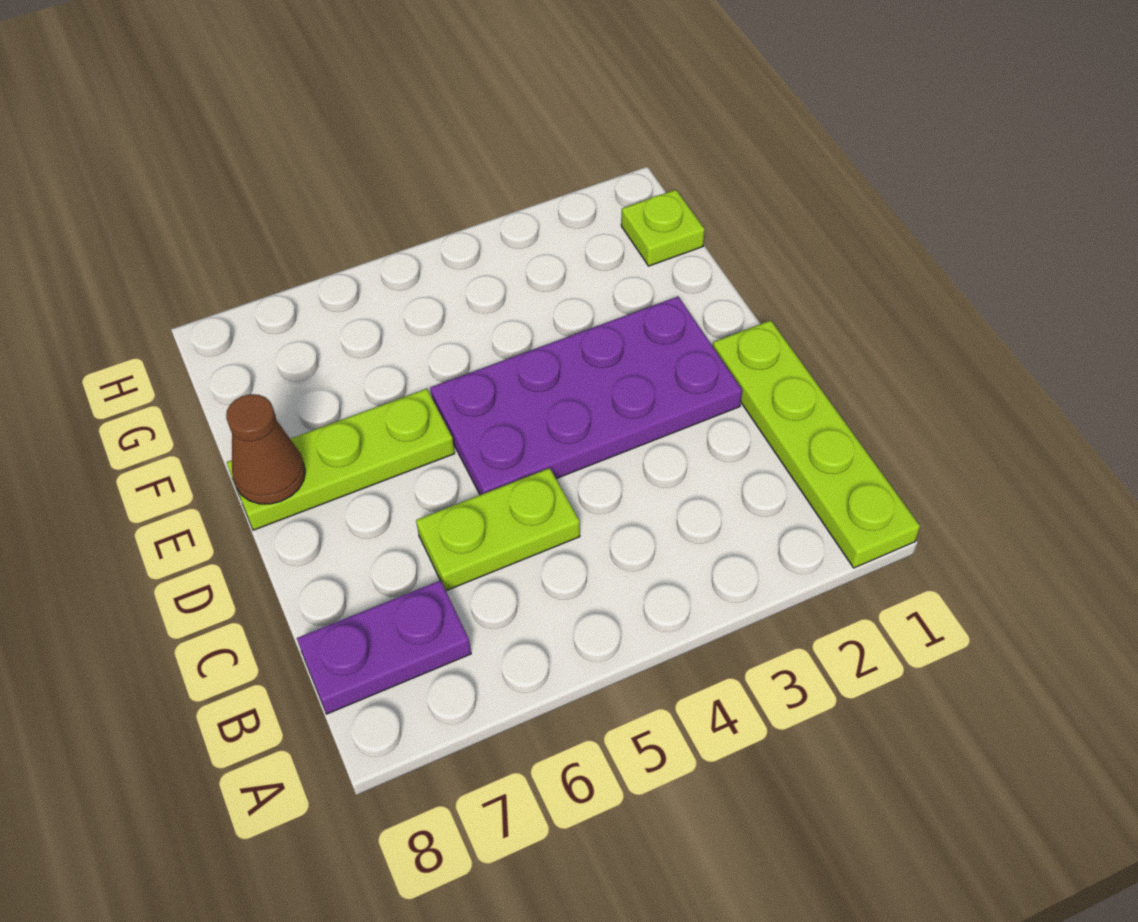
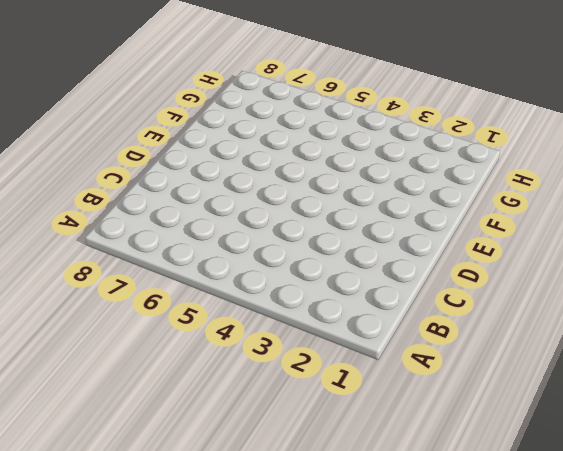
none -> lime plate A1:D1 level 1
none -> purple plate B7:B8 level 1

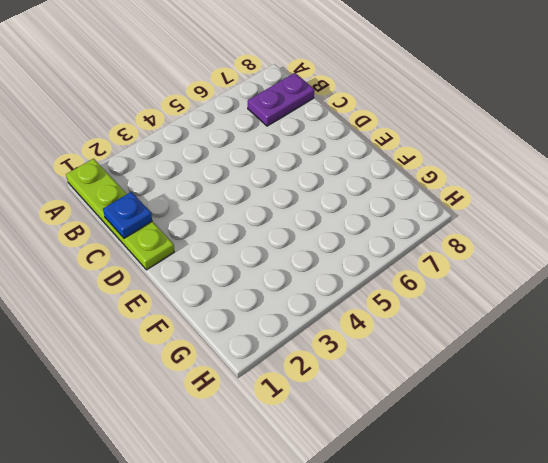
blue plate C1 level 2 -> none
none -> lime plate C5:C6 level 1
none -> purple plate D2:E5 level 1

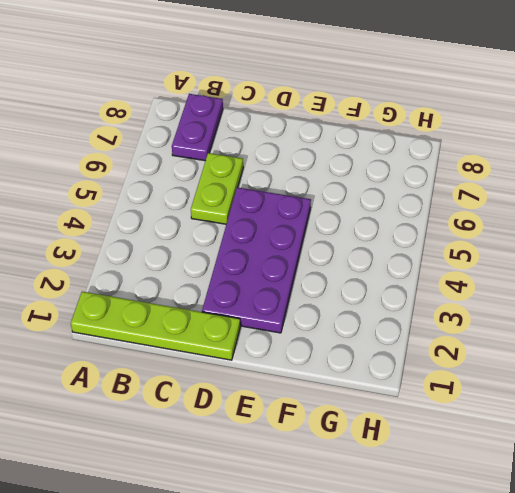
none -> lime plate E6:E8 level 1
none -> lime plate G1 level 1

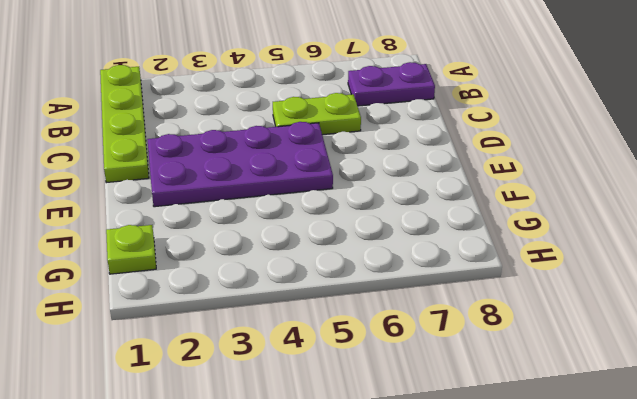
none -> lime plate E6:E8 level 1
none -> brown cone E8 level 2

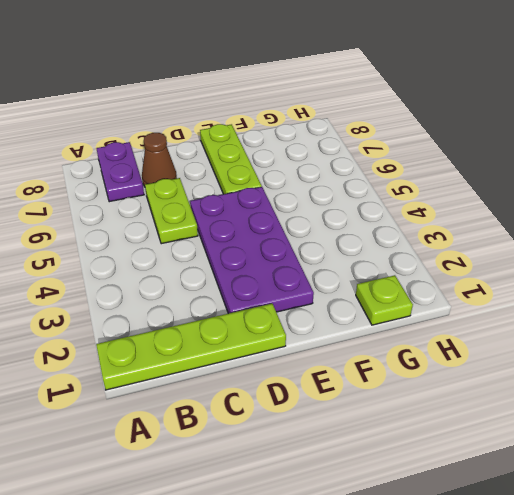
brown cone C7 level 1 -> brown cone E8 level 2

